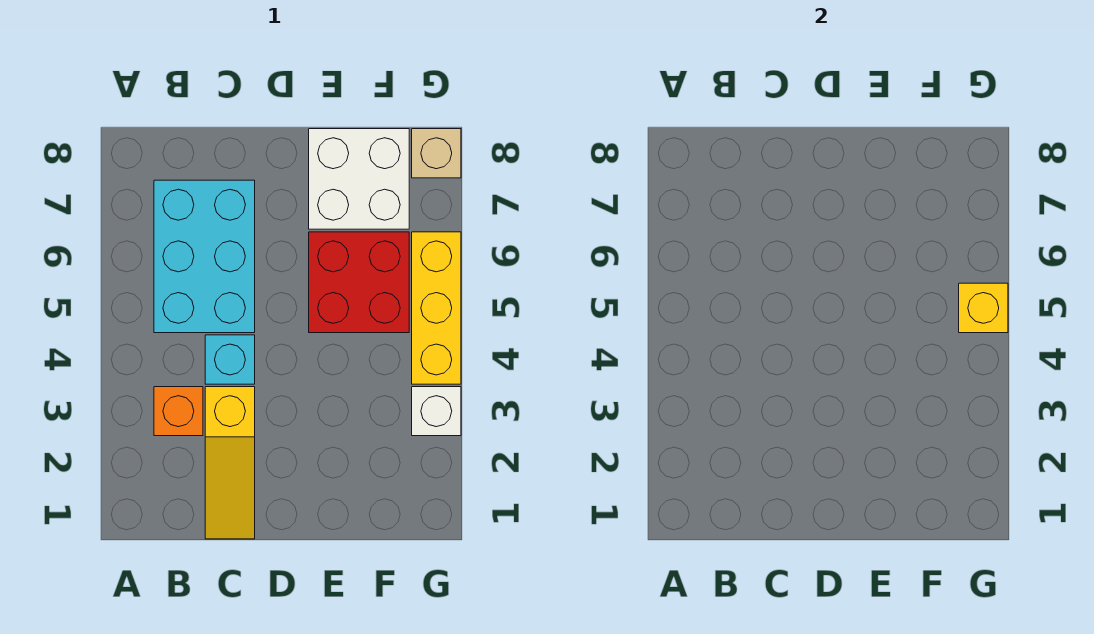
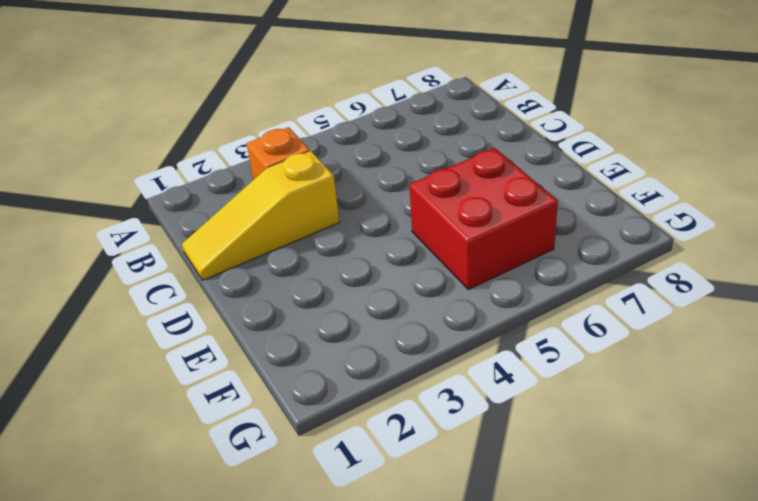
none -> cyan brick B5:C7 level 1
none -> cyan brick C4 level 1

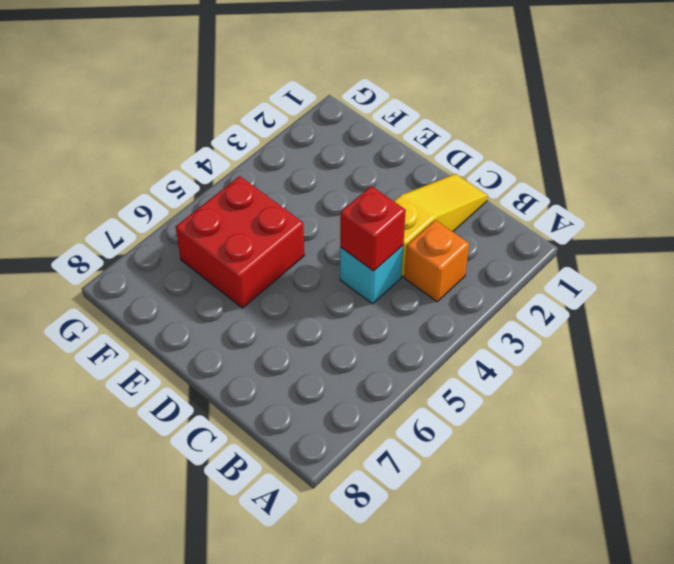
red brick C4 level 2 -> none
none -> cyan brick B5:C7 level 1
none -> white brick E7:F8 level 1

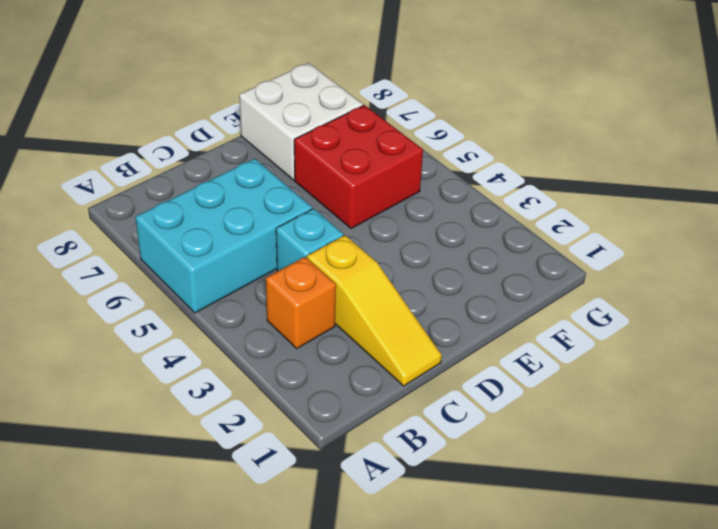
cyan brick A5:C6 level 1 -> cyan brick B5:C7 level 1
none -> white brick G3 level 1
none -> yellow brick G4:G6 level 1

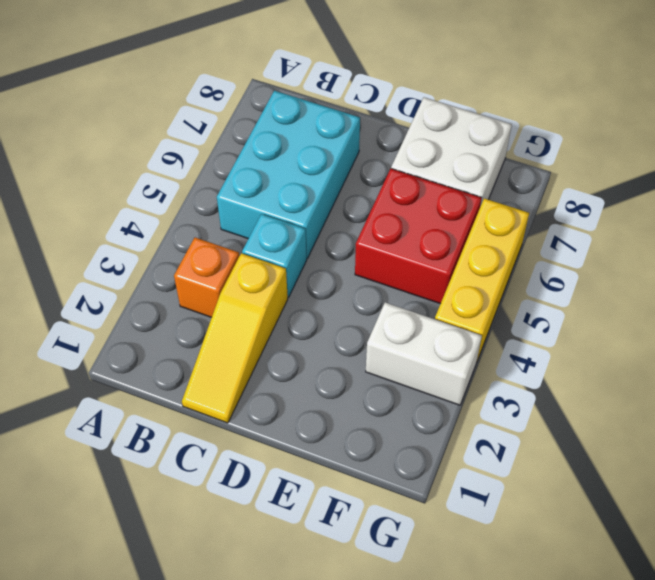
white brick F3:G3 level 1 -> white brick G3 level 1
none -> tan brick G8 level 1
none -> yellow brick G5 level 2

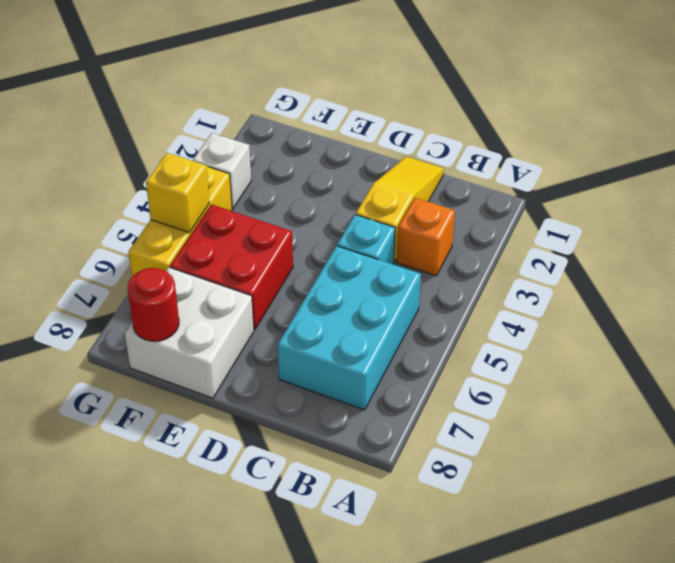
red round brick F8 level 2 -> none
none -> tan brick G8 level 1

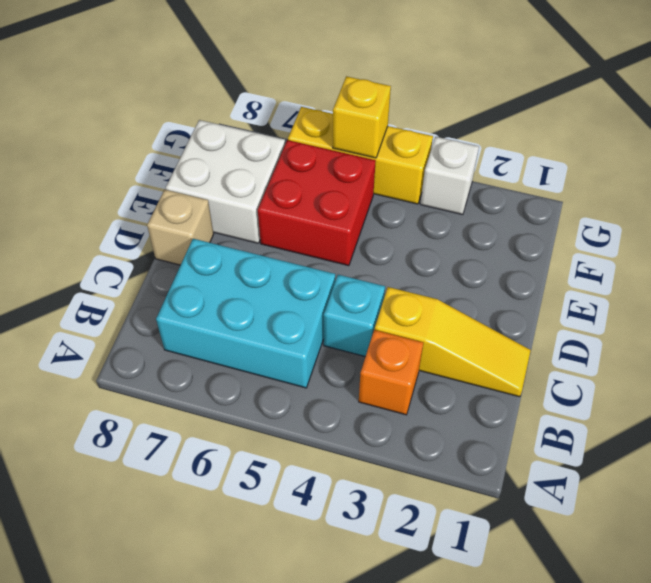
tan brick D8 level 1 -> tan brick G8 level 1

